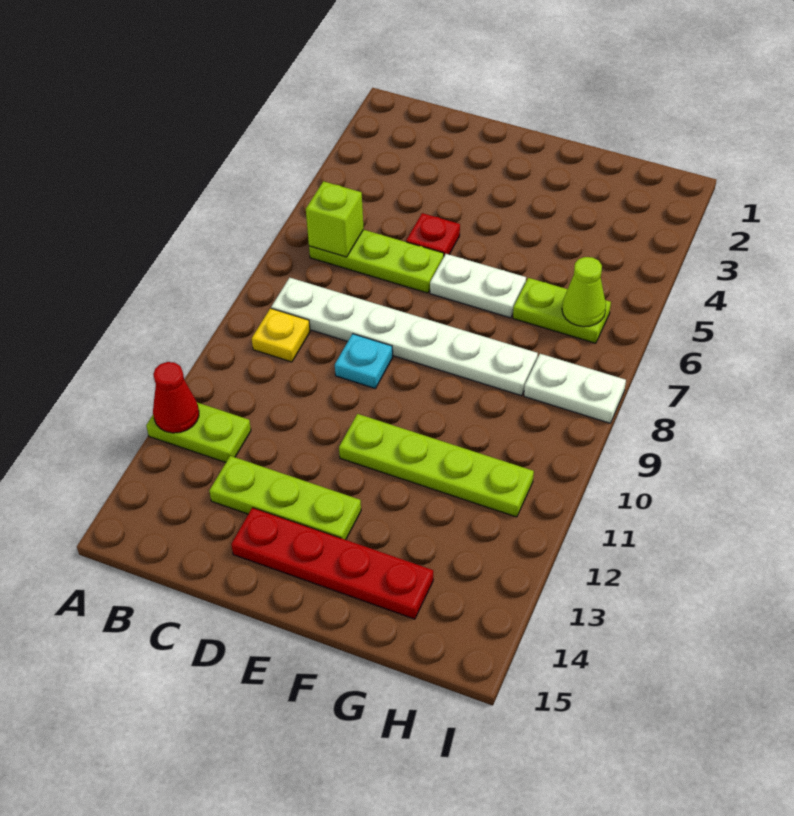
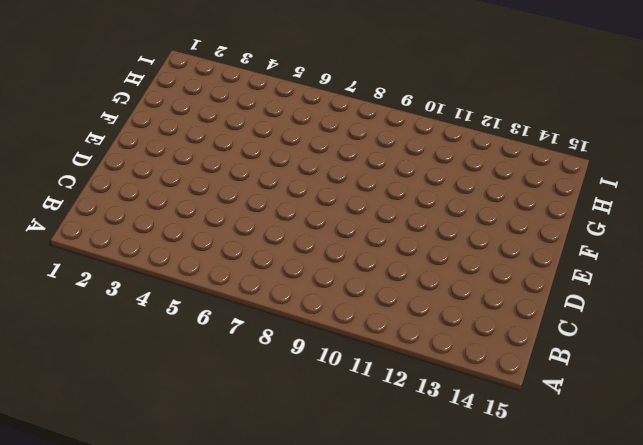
none -> lime plate A12:B12 level 1
none -> lime plate B6:D6 level 1
none -> white plate B8:G8 level 1

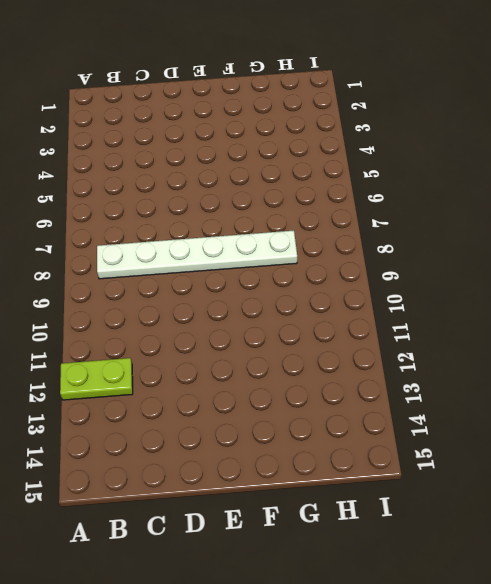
none -> lime plate B6:D6 level 1
none -> yellow plate B9 level 1
none -> lime plate C13:E13 level 1

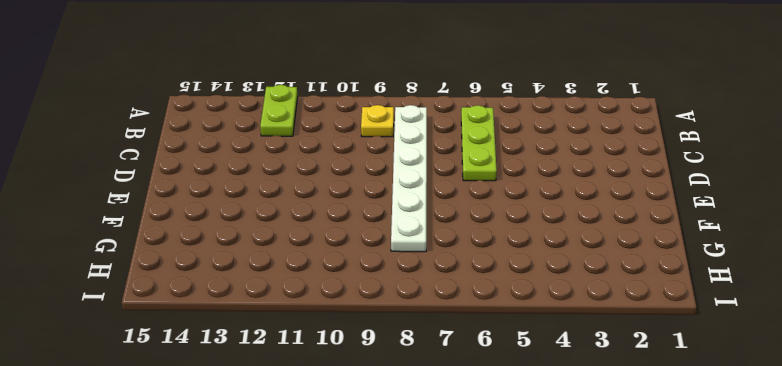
none -> lime plate C13:E13 level 1
none -> red plate D5 level 1
none -> cyan plate D9 level 1

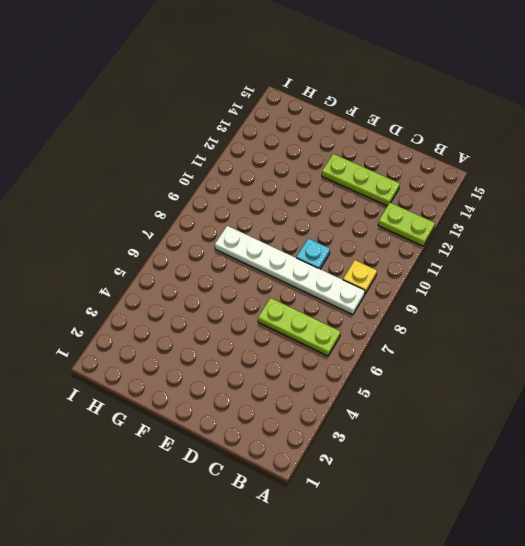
none -> red plate D5 level 1
none -> red plate D14:G14 level 1
none -> white plate E6:F6 level 1

